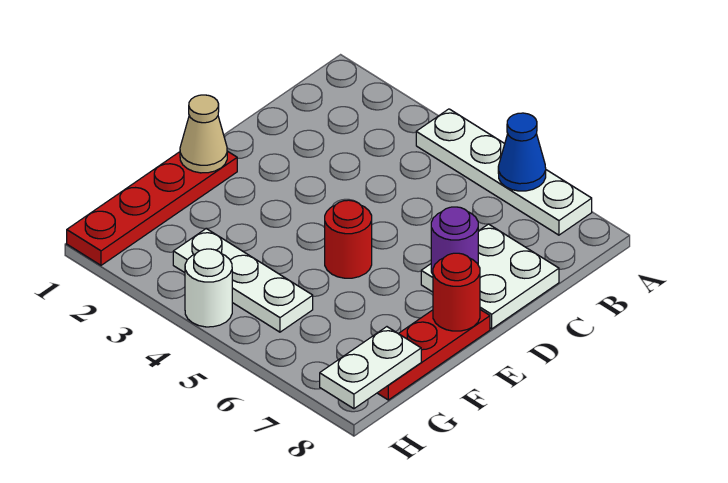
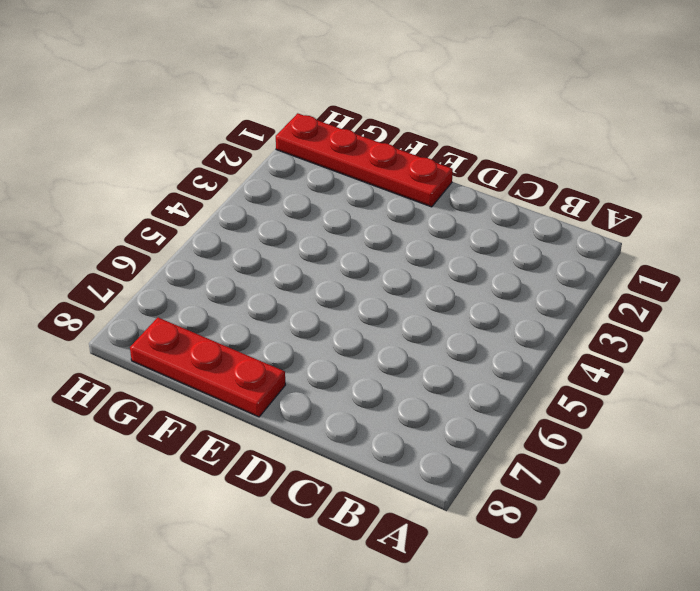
none -> white plate A4:A7 level 1
none -> white plate C7:D8 level 1
none -> red round brick E5 level 1

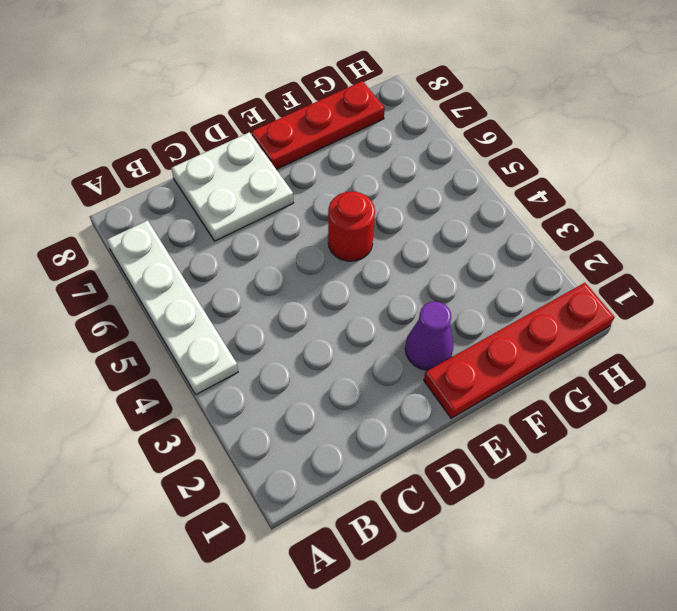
purple cone E2 level 1 -> none
none -> white plate G3:G5 level 1
none -> white round brick H4 level 1
none -> blue cone A6 level 2

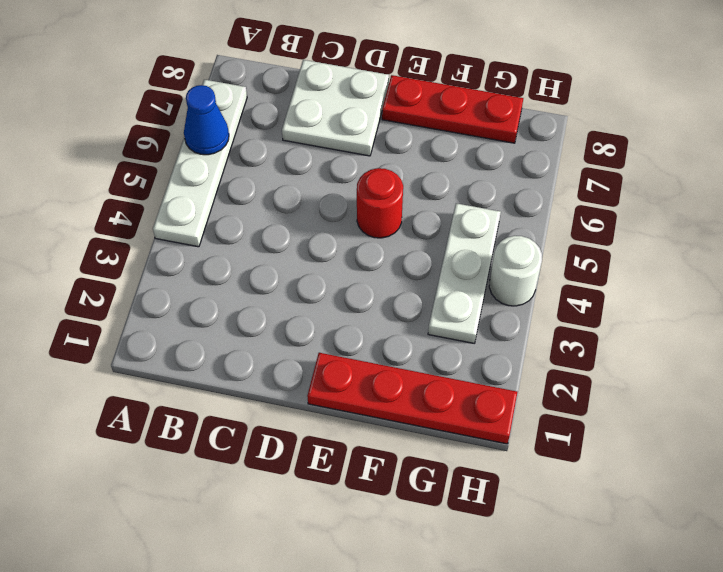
none -> purple round brick D7 level 2
none -> tan cone E1 level 2
none -> red round brick E8 level 2

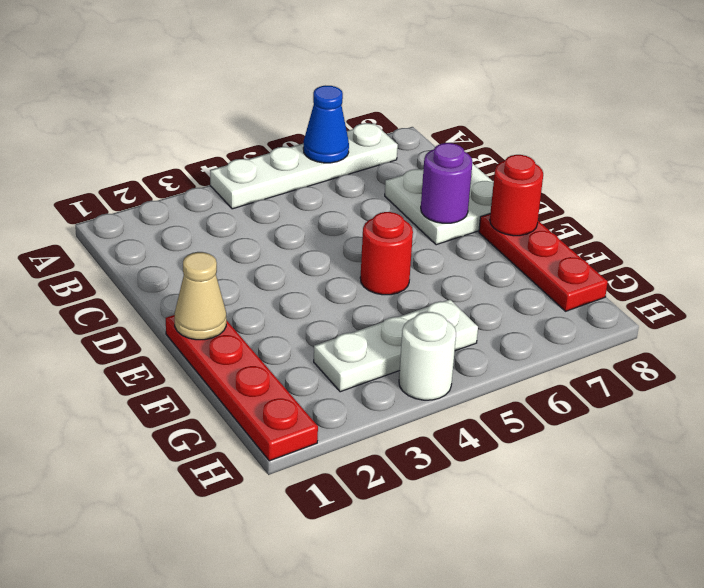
none -> white plate G8:H8 level 2

